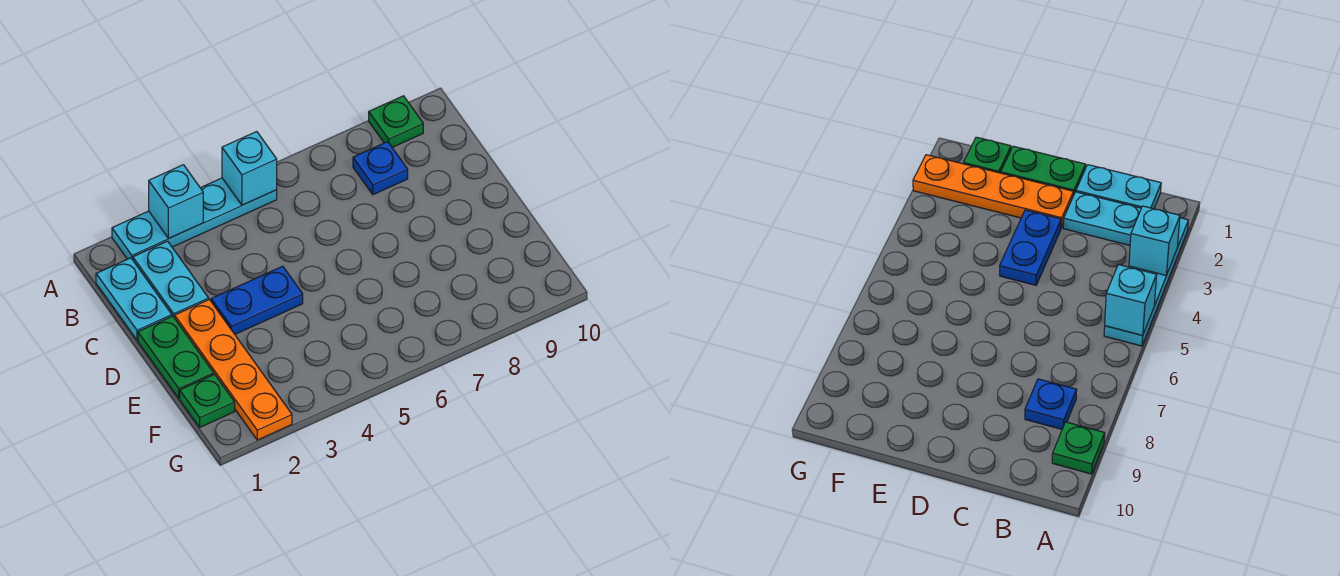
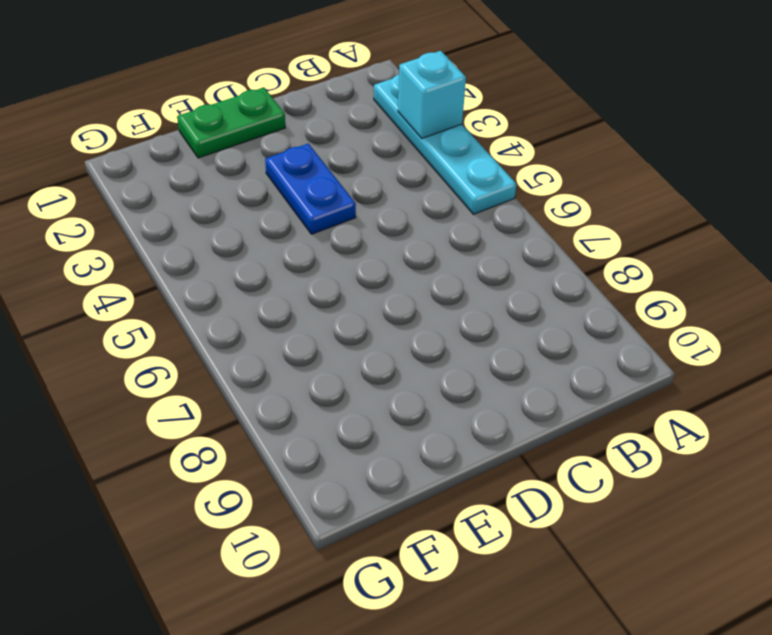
none -> green plate A9 level 1
none -> cyan plate B1:C1 level 1

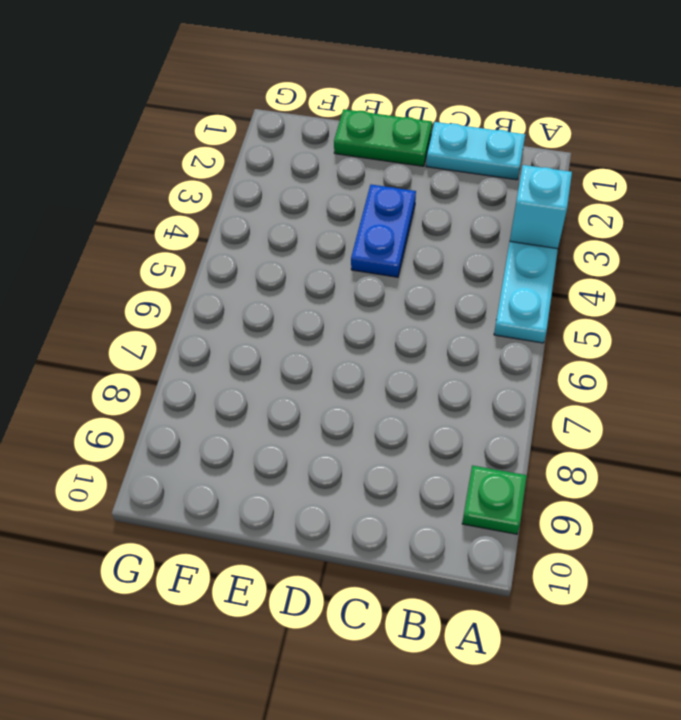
none -> cyan plate B2:C2 level 1
none -> blue plate B8 level 1

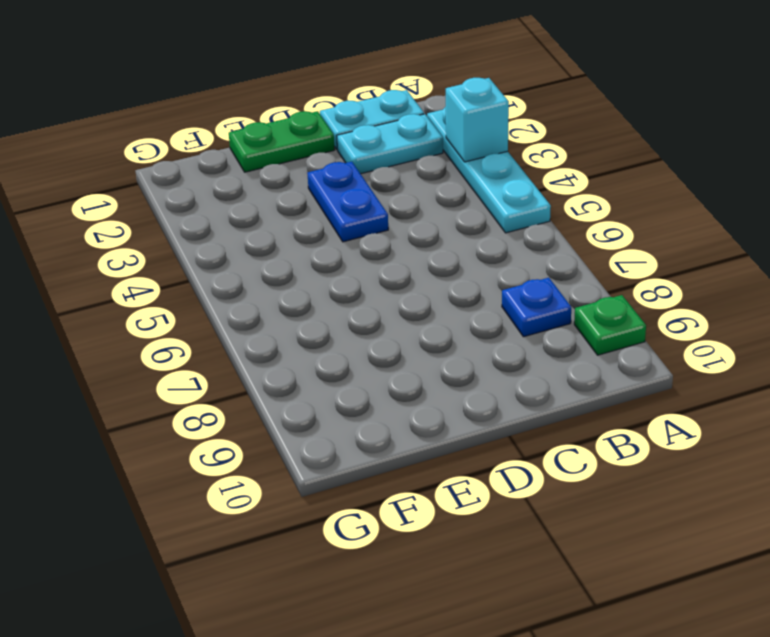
none -> orange plate D2:G2 level 1
none -> green plate F1 level 1

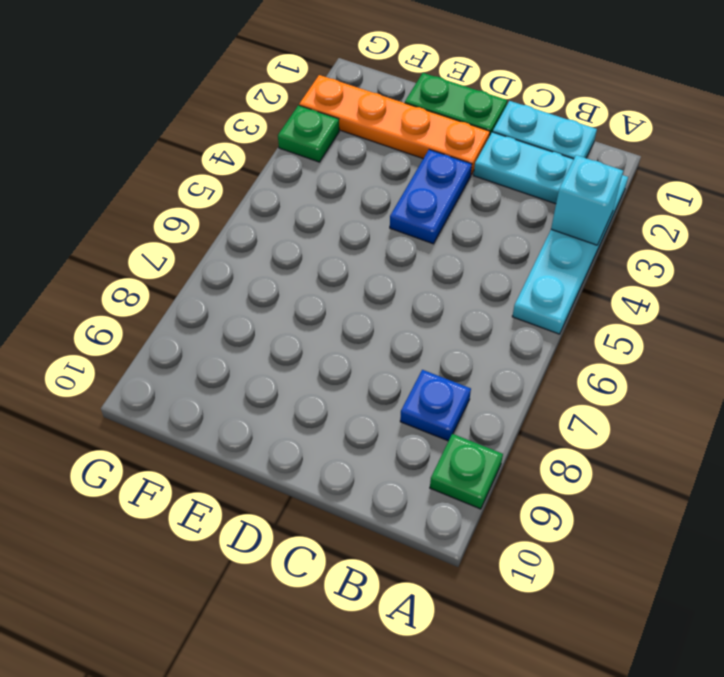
green plate G3 level 1 -> green plate F1 level 1
none -> cyan brick A5 level 2

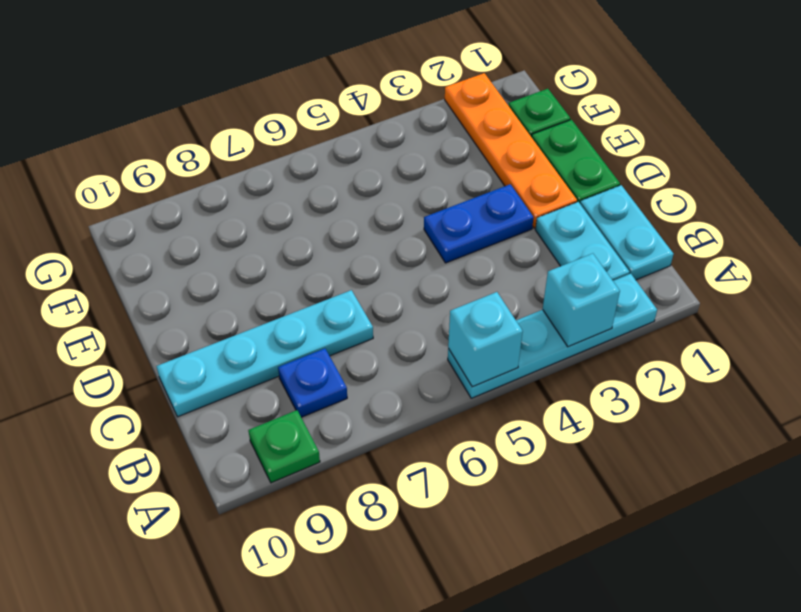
cyan plate C7:C10 level 1 -> none

